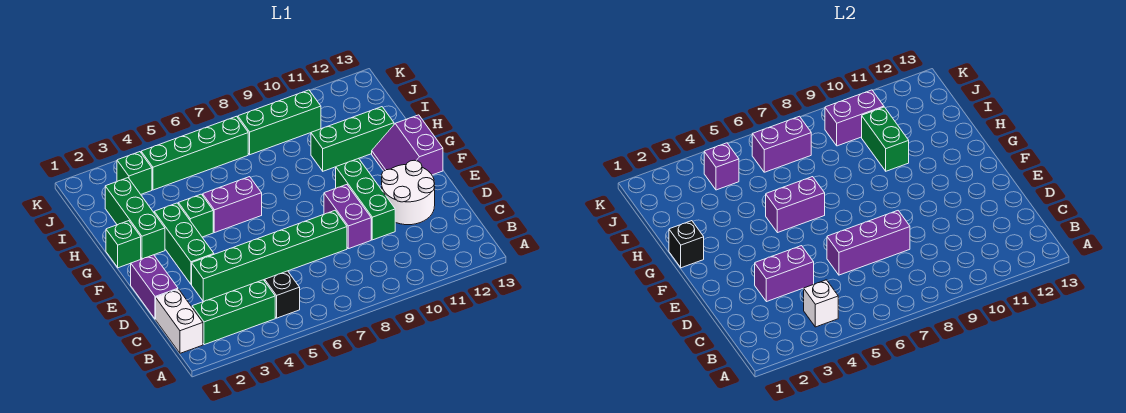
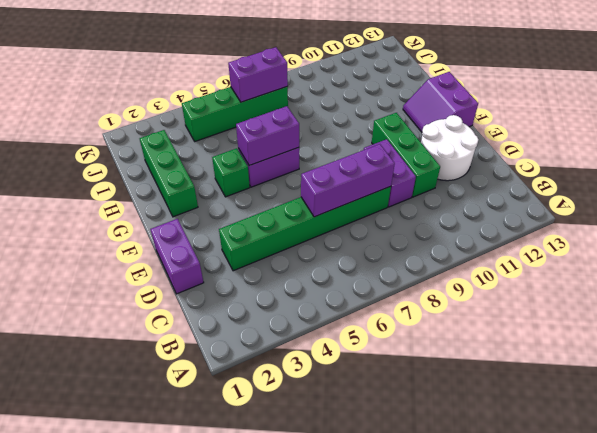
none -> white brick B1:C1 level 1
none -> green brick B2:B4 level 1
none -> black brick B5 level 1

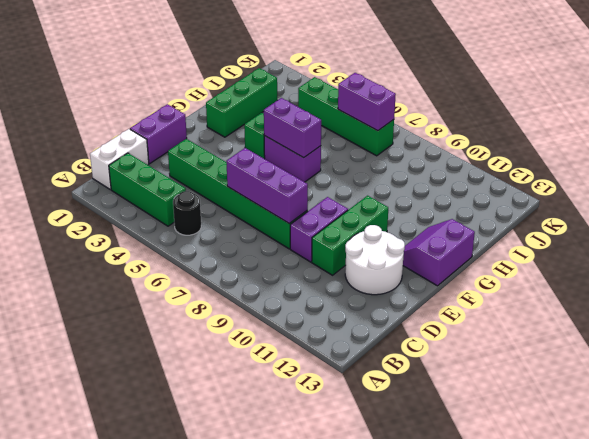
black round brick B5 level 1 -> black brick B5 level 1
none -> green brick E3:G3 level 1
none -> green brick G1 level 1
none -> green brick H10:H12 level 1

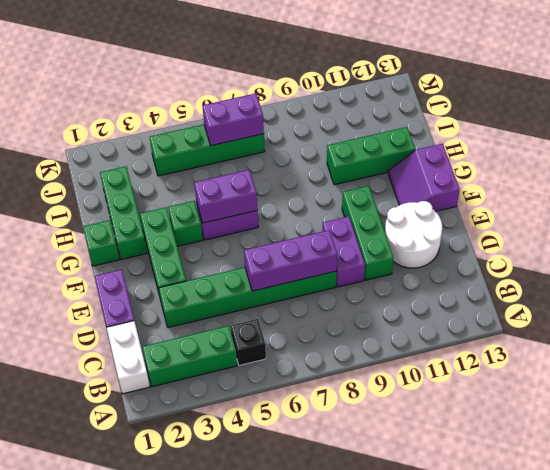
none -> green brick J3 level 1
none -> green brick J8:J10 level 1
none -> white brick B4 level 2

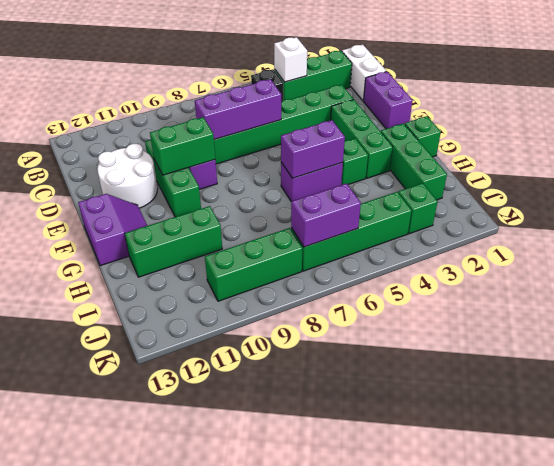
green brick E9:E10 level 2 -> green brick H10:I10 level 2
none -> purple brick D3:D4 level 2
none -> black brick G1 level 2
none -> purple brick J4 level 2

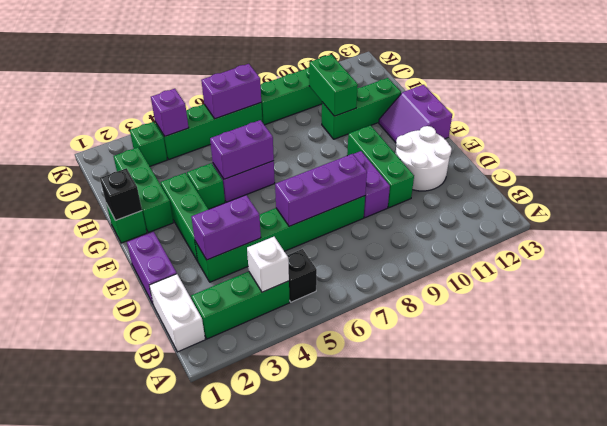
none -> purple brick J9:J10 level 2

